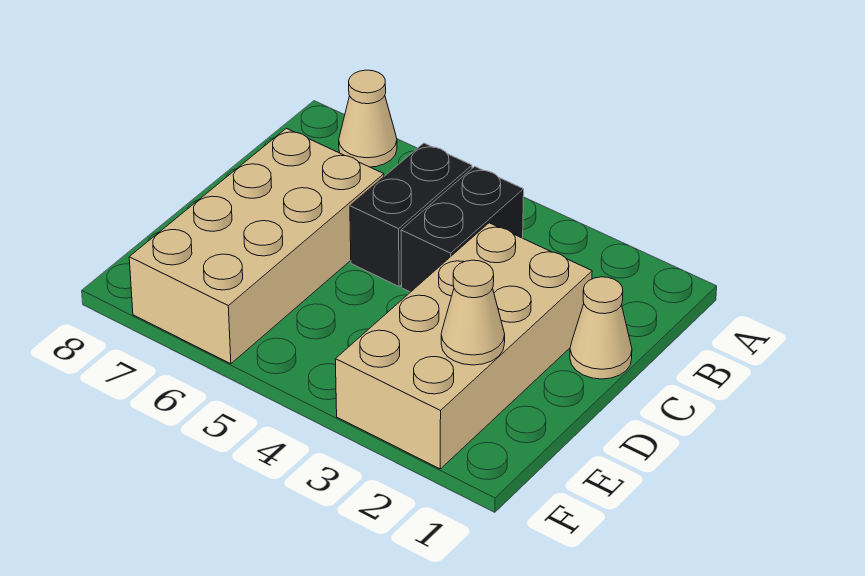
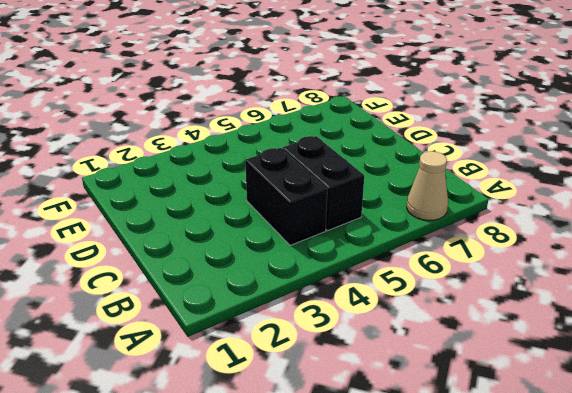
none -> tan cone C1 level 1
none -> tan brick C2:F3 level 1

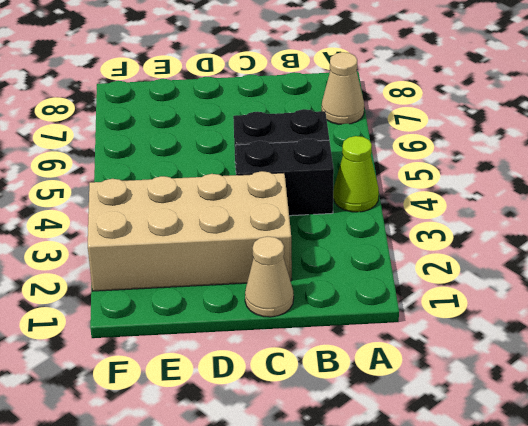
lime cone A4 level 1 -> none
none -> tan brick C6:F7 level 1
none -> tan cone E2 level 2

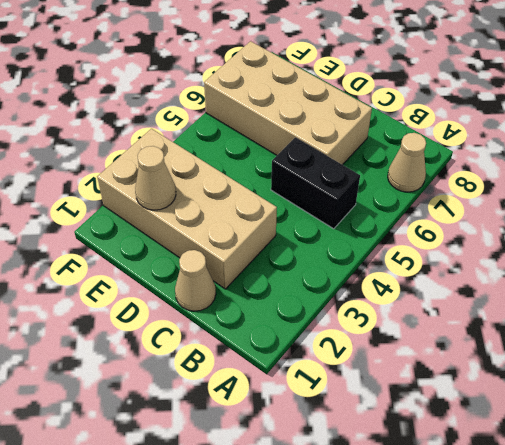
none -> black brick B4:C4 level 1

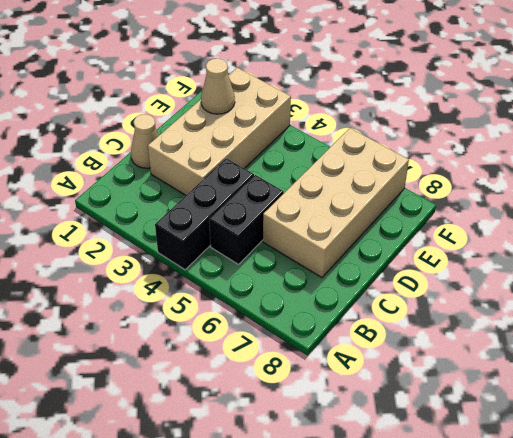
black brick A4:C4 level 1 -> black brick B4:C4 level 1
none -> tan cone A7 level 1

